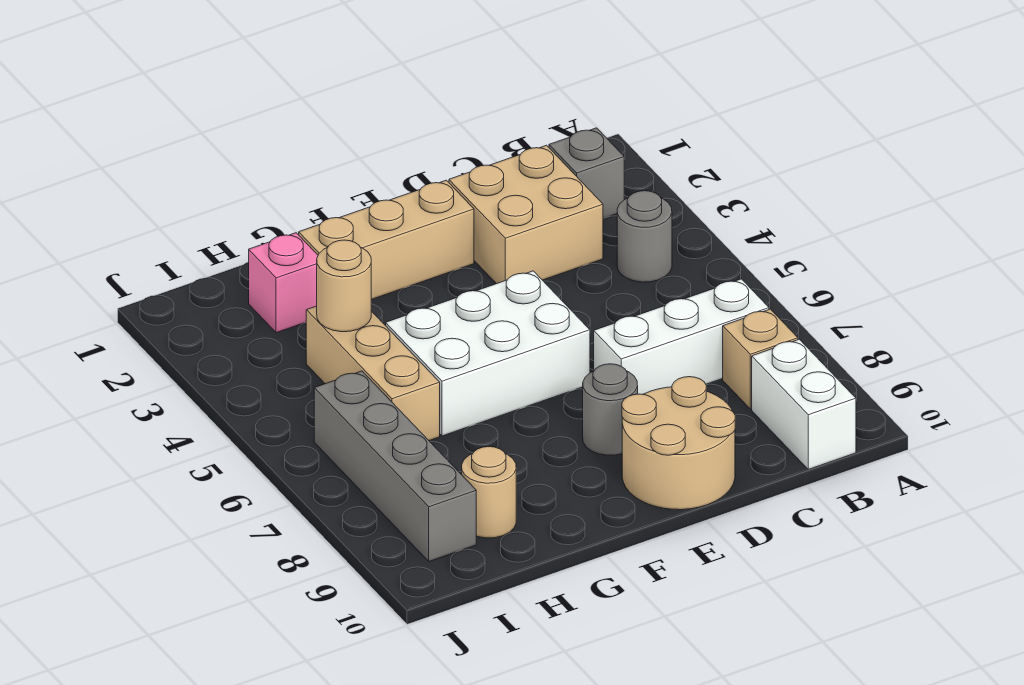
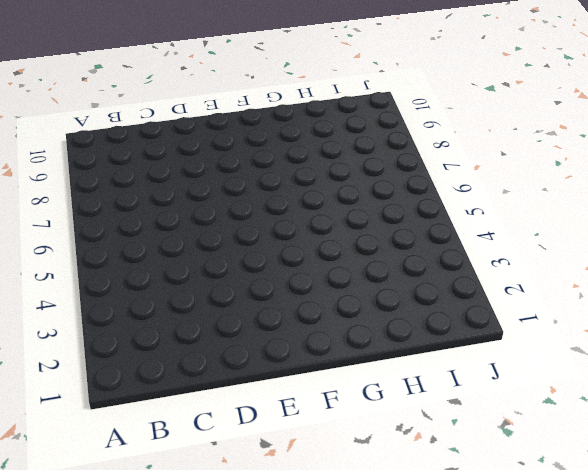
none -> grey brick B2 level 1
none -> grey round brick B4 level 1
none -> white brick B7:D7 level 1

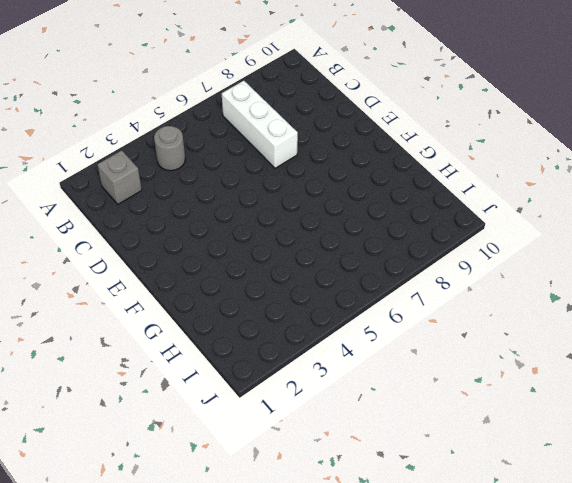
none -> tan brick B8 level 1
none -> white brick B9:B10 level 1
none -> tan brick C2:D3 level 1

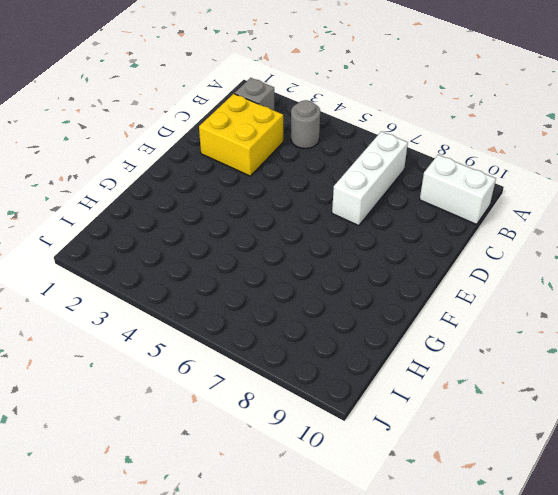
yellow brick C2:D3 level 1 -> tan brick C2:D3 level 1
none -> tan brick B8 level 1
none -> tan round brick D9:E10 level 1
none -> tan brick E2:G2 level 1

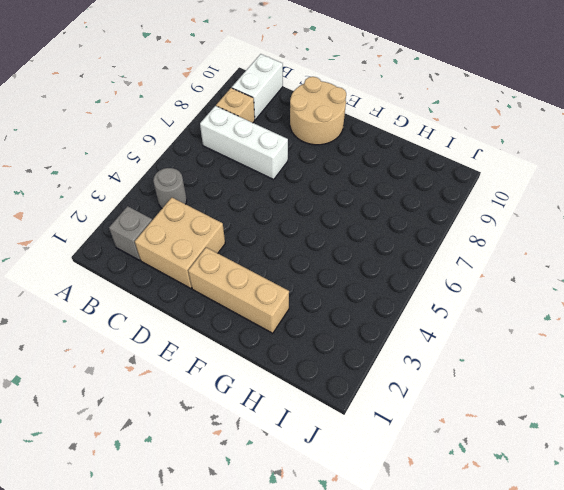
none -> white brick E5:G6 level 1
none -> grey round brick E8 level 1
none -> pink brick H2 level 1

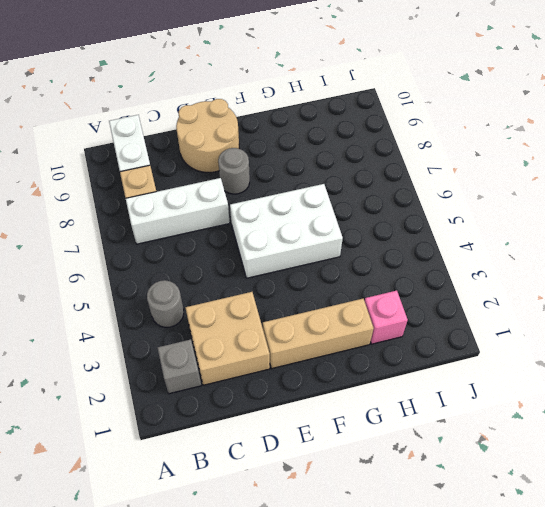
none -> tan brick H4:H6 level 1
none -> tan round brick H9 level 1
none -> grey brick I6:I9 level 1

